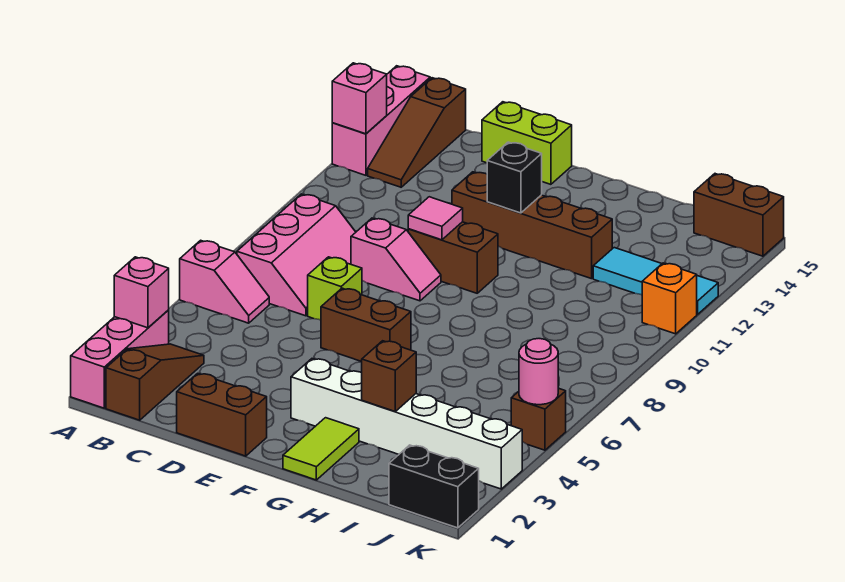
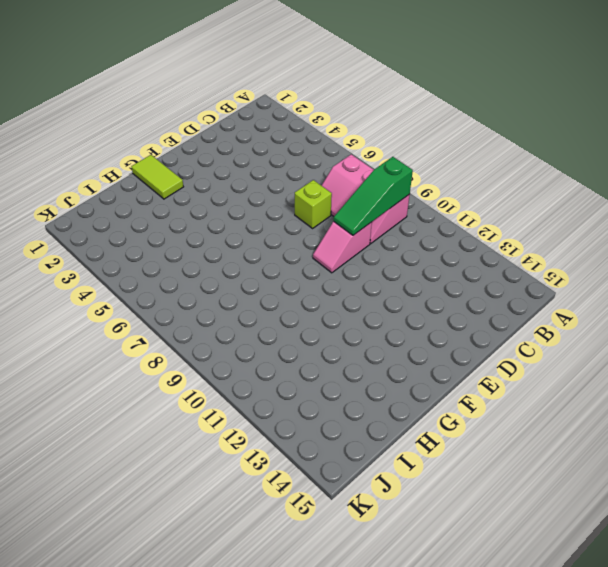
green slope B9:D9 level 2 top B -> none
none -> pink brick A1:A3 level 1
none -> pink slope A6:B6 level 1 top A
none -> pink brick A13:A15 level 1

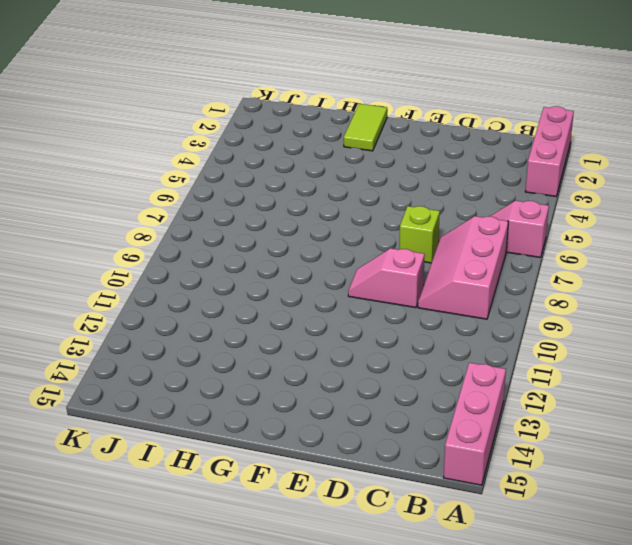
none -> brown slope B1:B3 level 1 top 1
none -> brown slope B13:B15 level 1 top 15
none -> brown brick D1:E1 level 1

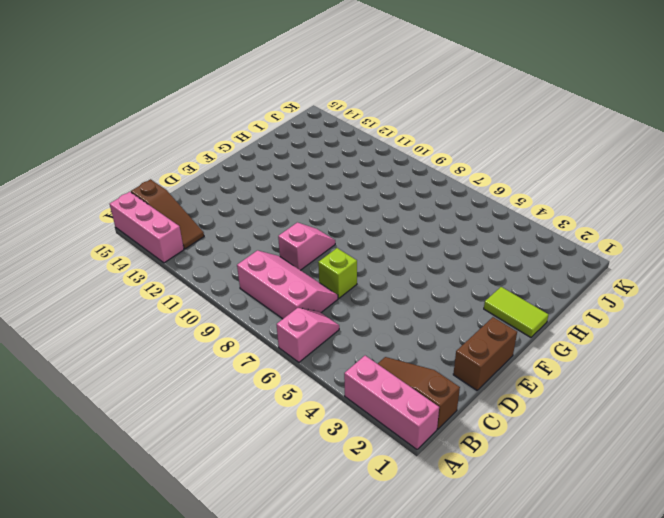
none -> lime brick D15:E15 level 1
none -> brown brick E6:F6 level 1
none -> brown brick E10:F10 level 1

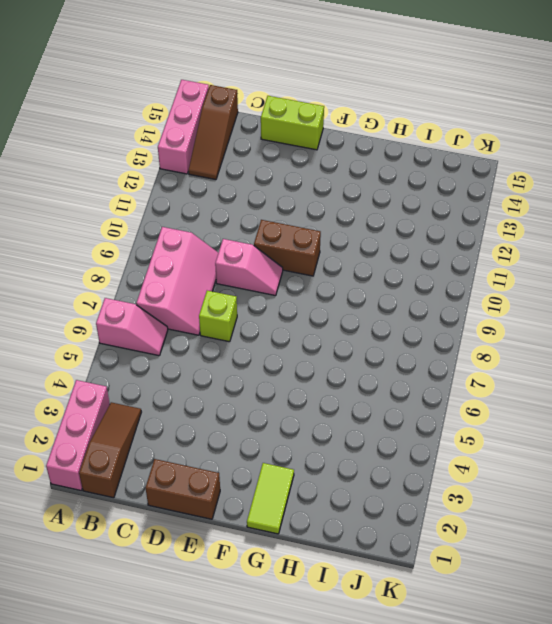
none -> brown brick E6:F6 level 1
none -> brown brick E12:H12 level 1
none -> white brick F3:K3 level 1

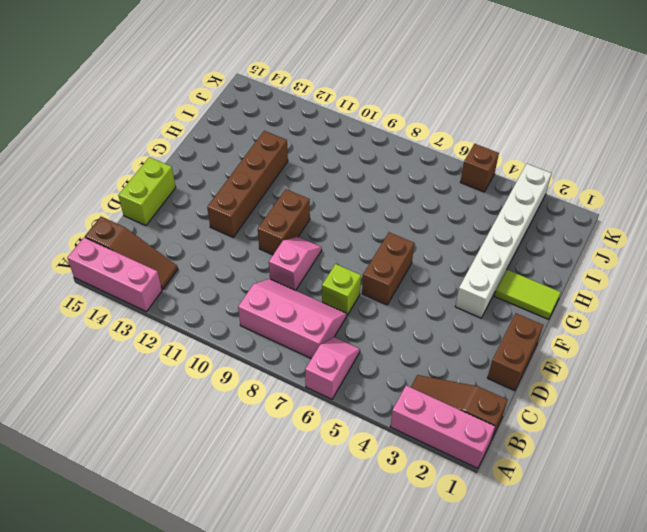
none -> cyan tile I12:K12 level 1
none -> black brick J1:K1 level 1
none -> brown brick J15:K15 level 1

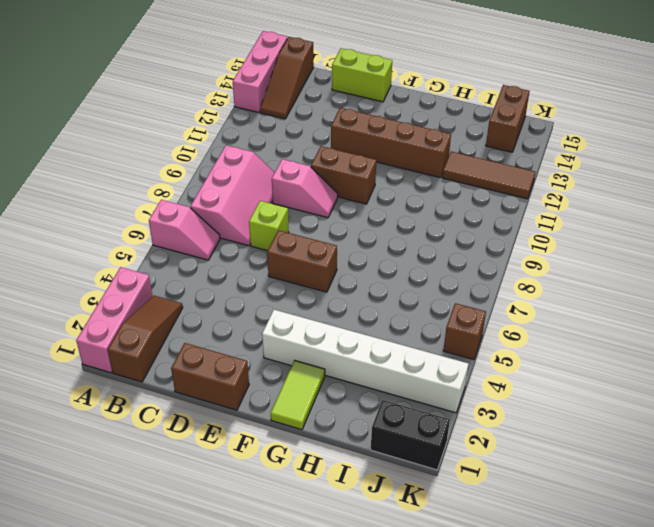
brown tile I12:K12 level 1 -> cyan tile I12:K12 level 1
brown brick J14:J15 level 1 -> brown brick J15:K15 level 1
none -> orange brick K11 level 1
none -> pink brick A3 level 2
none -> pink brick A13 level 2

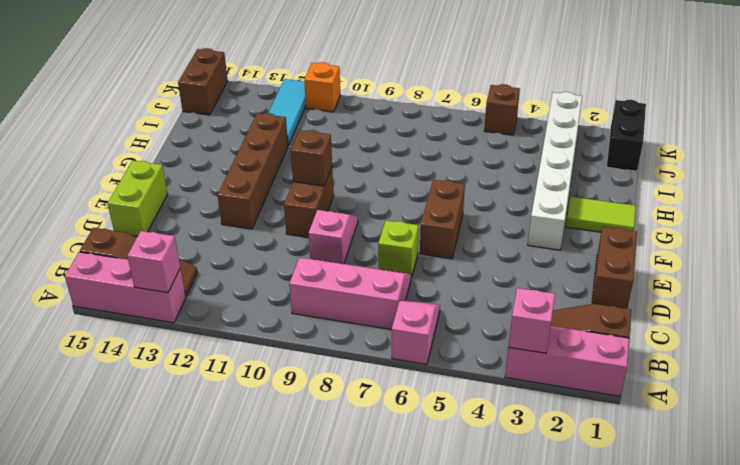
brown brick F10 level 2 -> brown brick H3 level 2
none -> pink tile E10 level 2
none -> black brick F12 level 2
none -> pink round brick K5 level 2

